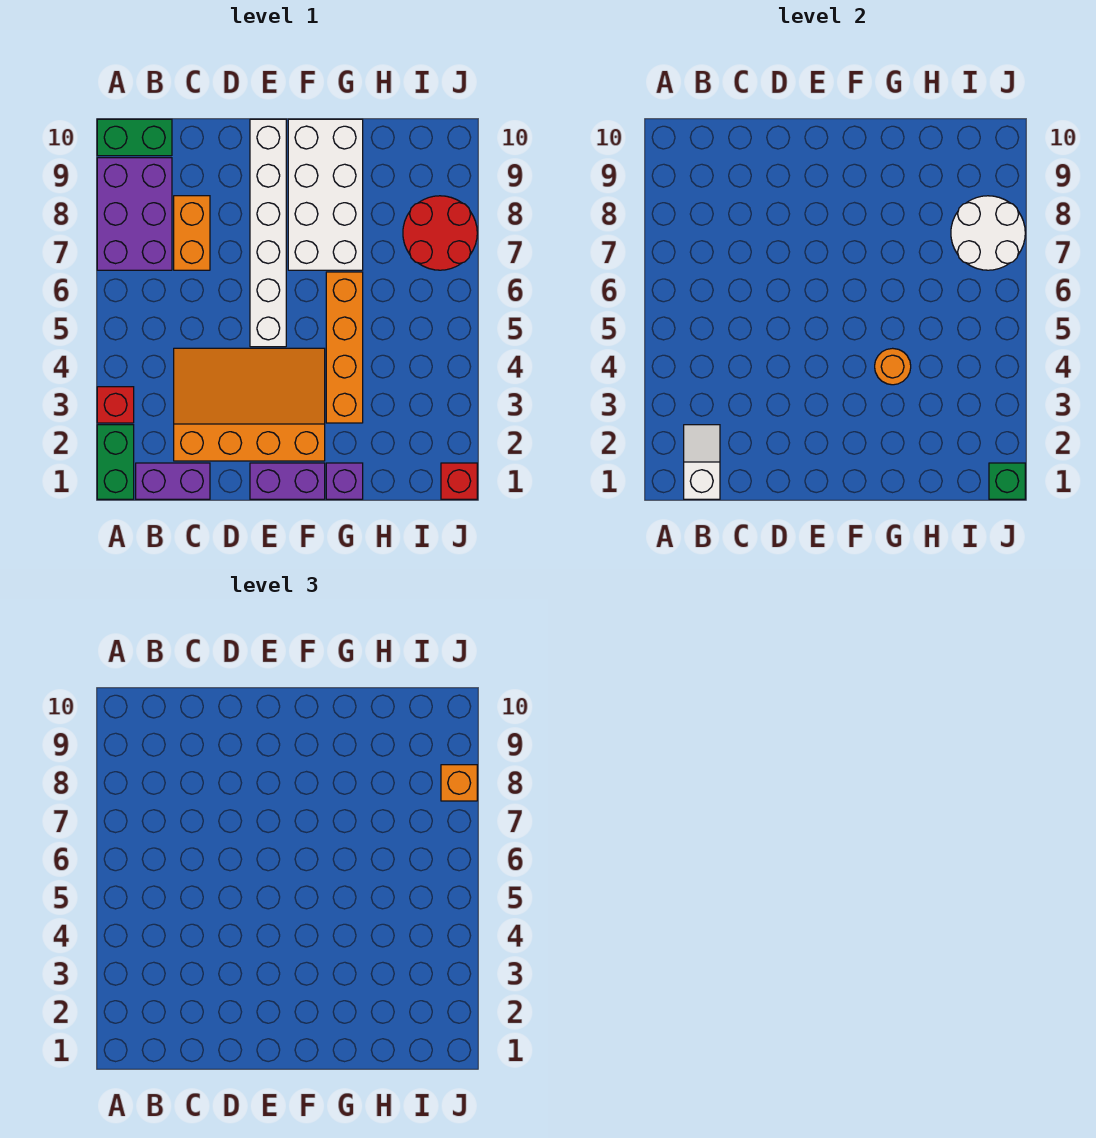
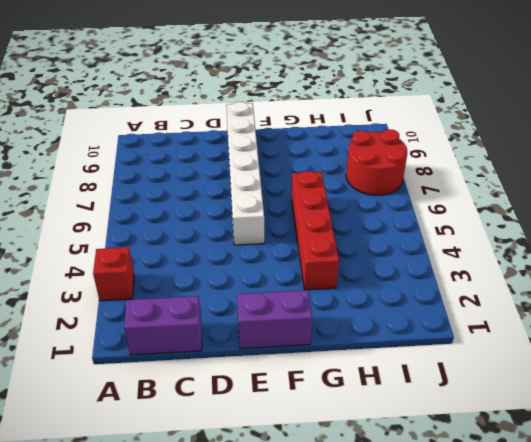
red brick G3:G6 level 1 -> orange brick G3:G6 level 1
none -> green brick A1:A2 level 1
none -> purple brick A7:B9 level 1
none -> green brick A10:B10 level 1

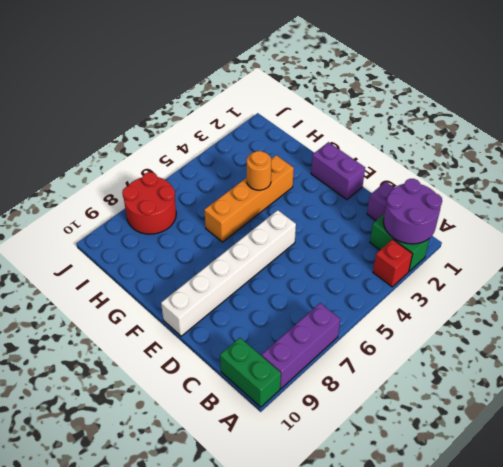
purple round brick A1:B2 level 2 -> white slope B1:B2 level 2 top 1
green brick A2:B2 level 1 -> green brick A1:A2 level 1
purple brick A7:A9 level 1 -> purple brick A7:B9 level 1
none -> orange slope C2:F4 level 1 top 2
none -> orange brick C7:C8 level 1
none -> white brick F7:G10 level 1

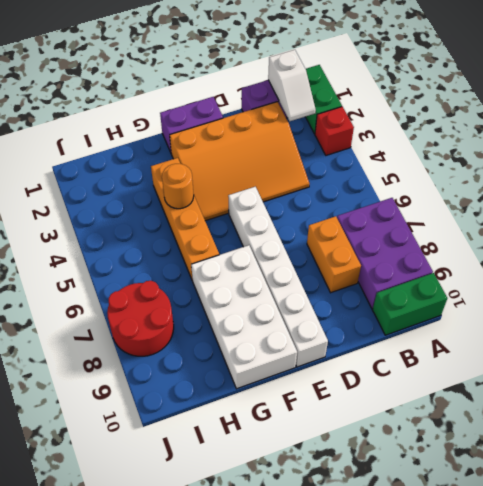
none -> purple brick G1 level 1
none -> red brick J1 level 1
none -> white round brick I7:J8 level 2

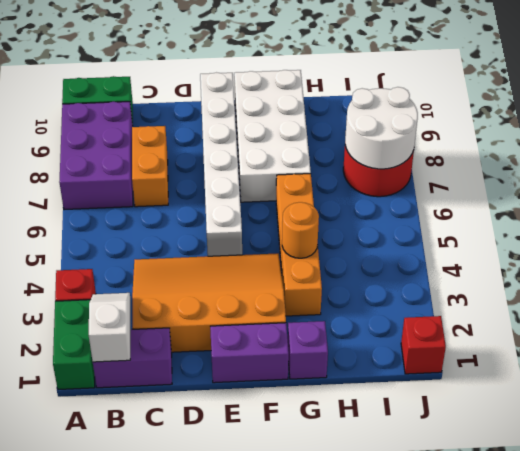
none -> green brick J1 level 2
none -> orange brick J8 level 3

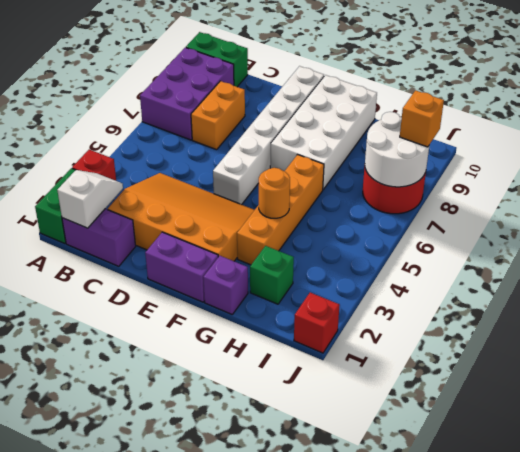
green brick H2 level 1 -> green brick J1 level 2

